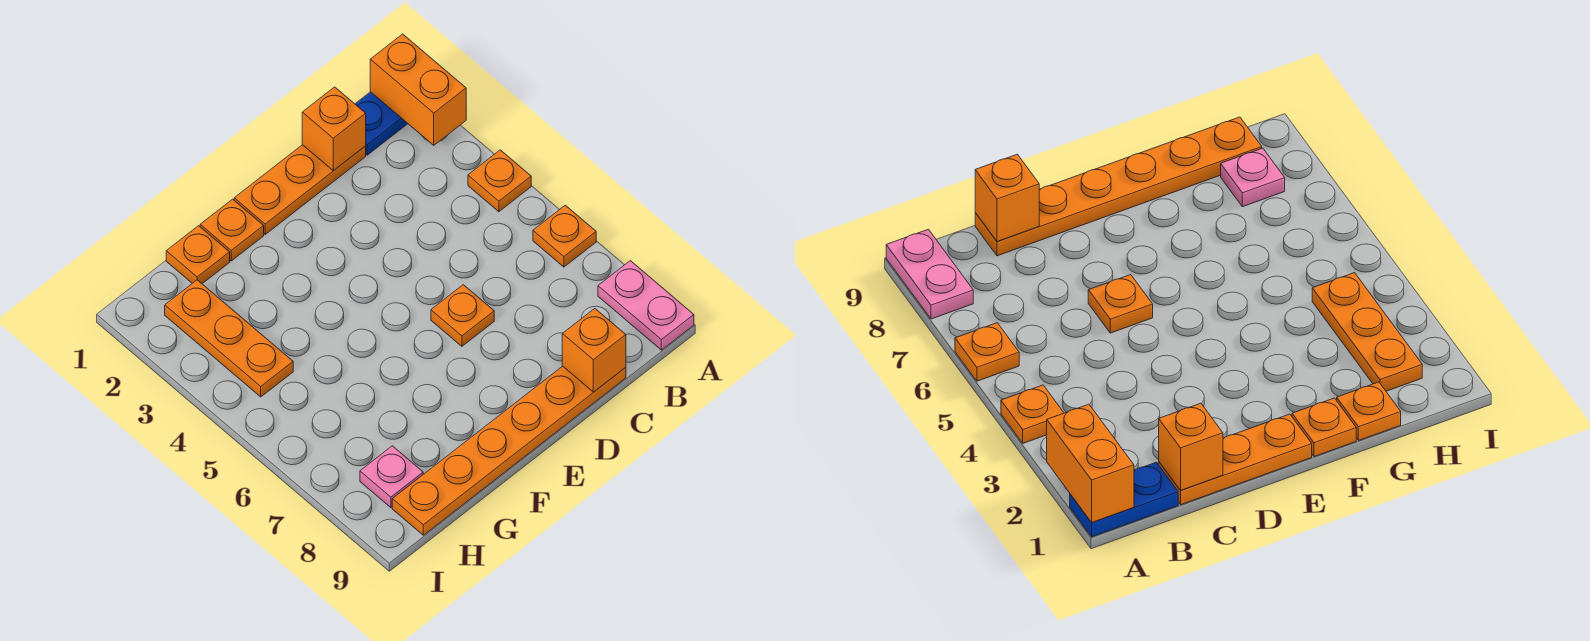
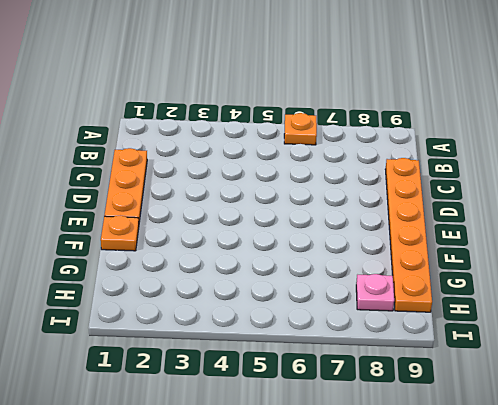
none -> blue plate A1:B1 level 1
none -> orange plate A4 level 1
none -> pink plate A8:A9 level 1

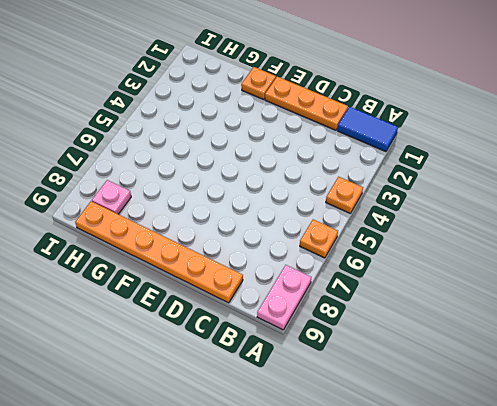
blue tile A1:B1 level 1 -> blue plate A1:B1 level 1
none -> orange plate D6 level 1
none -> orange plate G1 level 1
none -> orange plate H2:H4 level 1

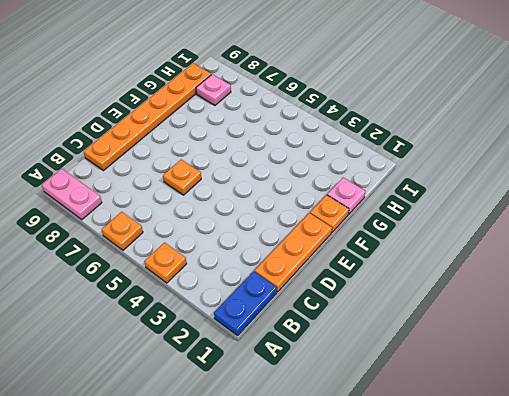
pink plate G1 level 1 -> orange plate G1 level 1
none -> orange plate H2:H4 level 1
none -> orange brick A1:A2 level 2
none -> orange brick C1 level 2

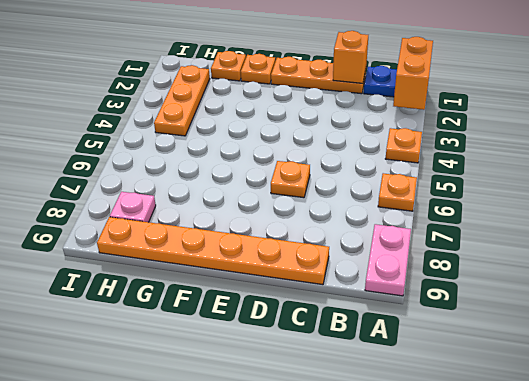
none -> orange brick C9 level 2

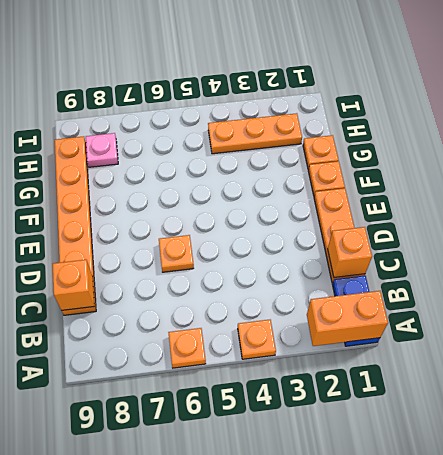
none -> pink plate A8:A9 level 1

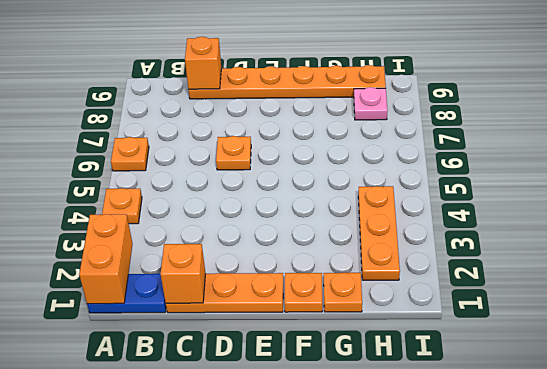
none -> pink plate A8:A9 level 1

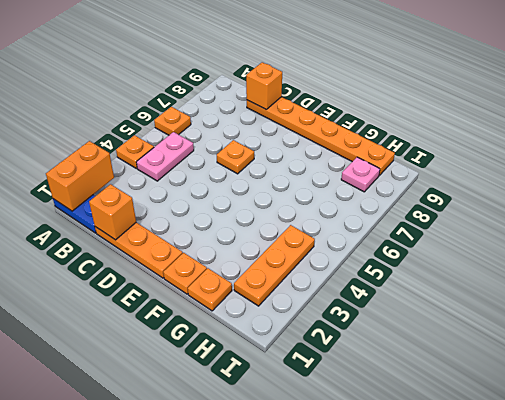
pink plate B4:B5 level 1 -> pink plate A8:A9 level 1

